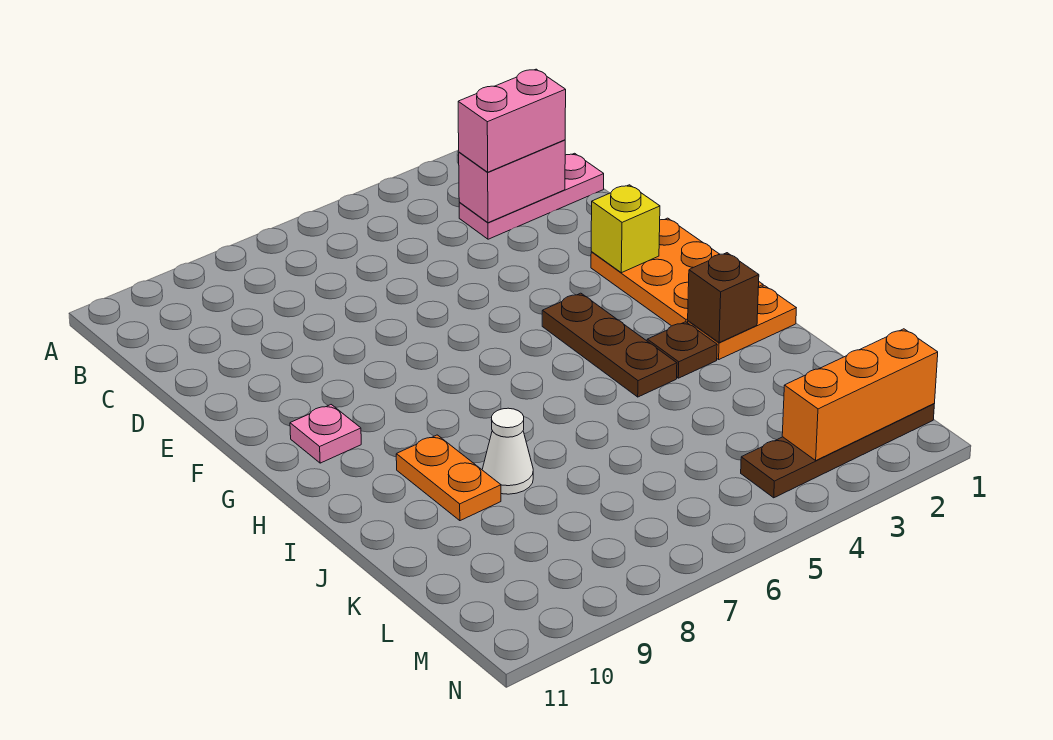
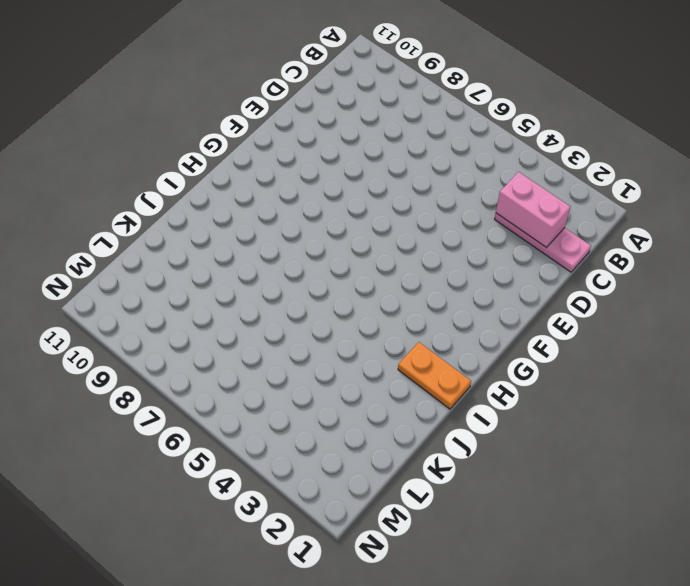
none -> orange plate F1:H2 level 1
none -> brown plate G4:I4 level 1
none -> pink plate G10 level 1

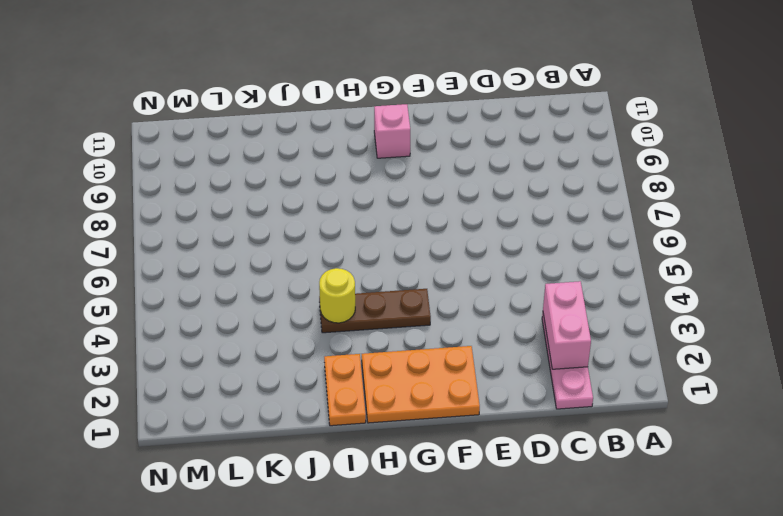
pink brick G10 level 1 -> pink plate G10 level 1
yellow round brick I4 level 2 -> none
none -> brown plate I3 level 1
none -> orange plate I9:J9 level 1
none -> white cone J8 level 1

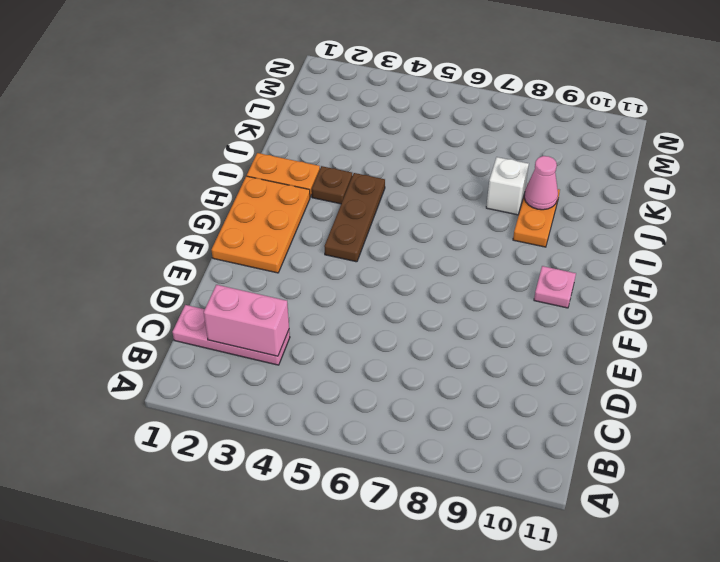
white brick J8 level 1 -> white cone J8 level 1
pink cone J9 level 2 -> none
none -> brown plate M1:M4 level 1
none -> yellow brick F2 level 2
none -> brown brick I2 level 2

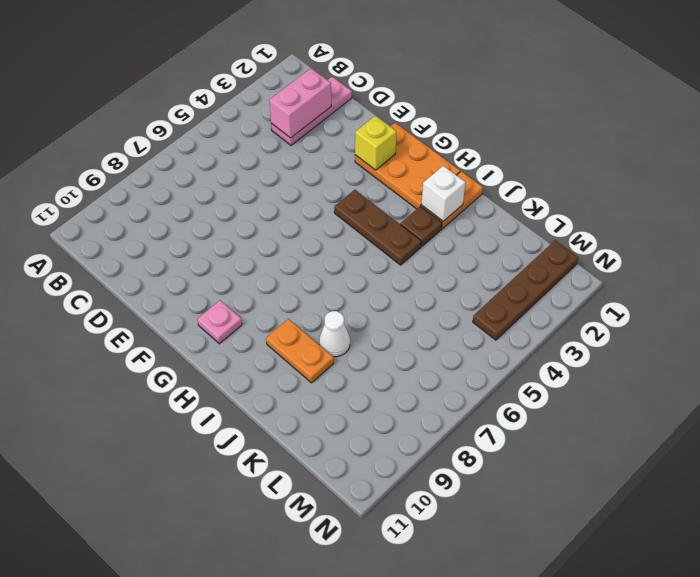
white brick I2 level 2 -> brown brick I2 level 2
none -> orange brick M1:M3 level 2
none -> pink brick C2:C3 level 3

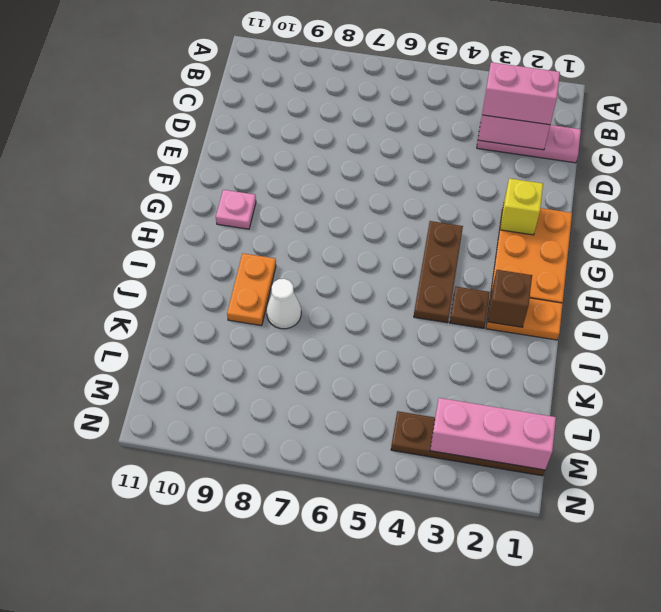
pink brick M1:M3 level 2 -> orange brick M1:M3 level 2

